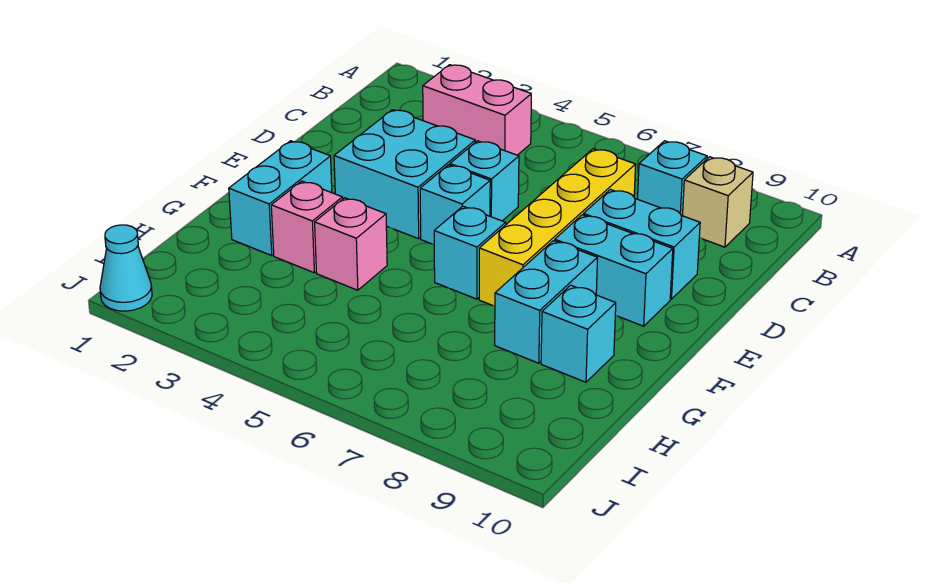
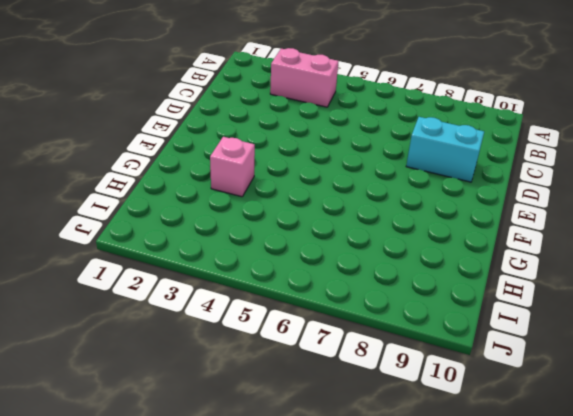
none -> cyan brick B8 level 1
none -> tan brick B9 level 1
none -> yellow brick C7:F7 level 1

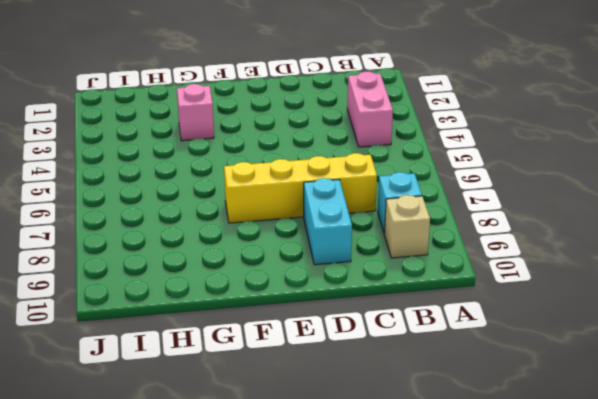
none -> cyan brick D3:E4 level 1
none -> cyan brick D5 level 1
none -> cyan brick E5 level 1

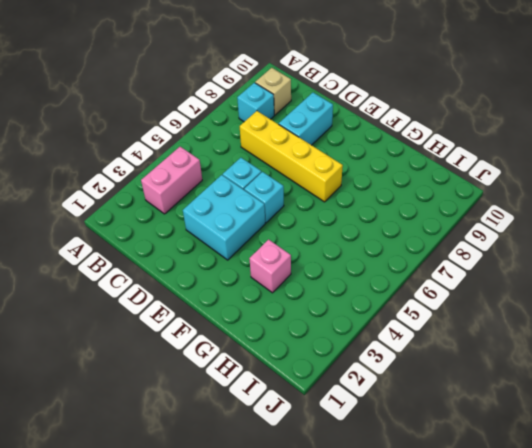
none -> cyan brick E8:E9 level 1
none -> cyan brick F2:G2 level 1
none -> cyan brick F6 level 1

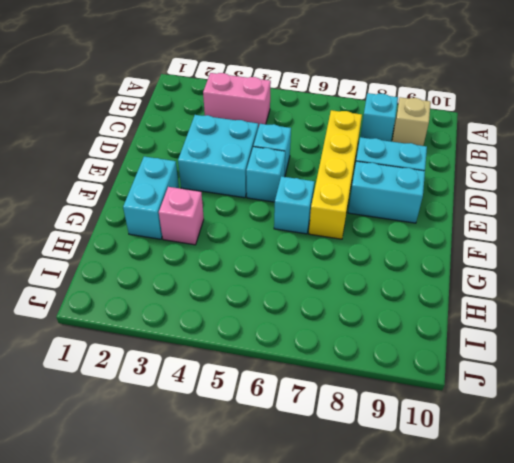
none -> cyan brick F8:G8 level 1
none -> pink brick G4 level 1
none -> cyan brick G9 level 1

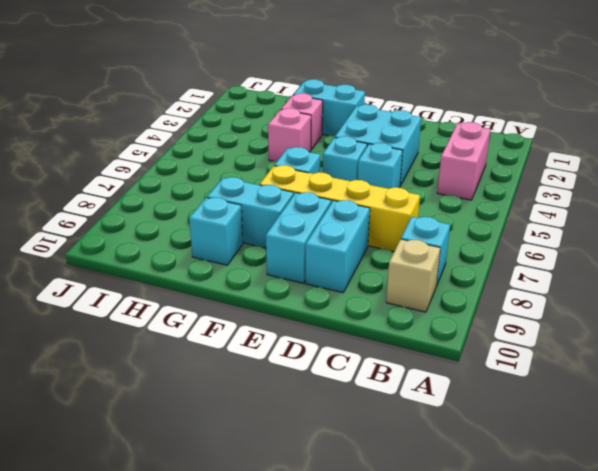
none -> cyan cone J1 level 1

